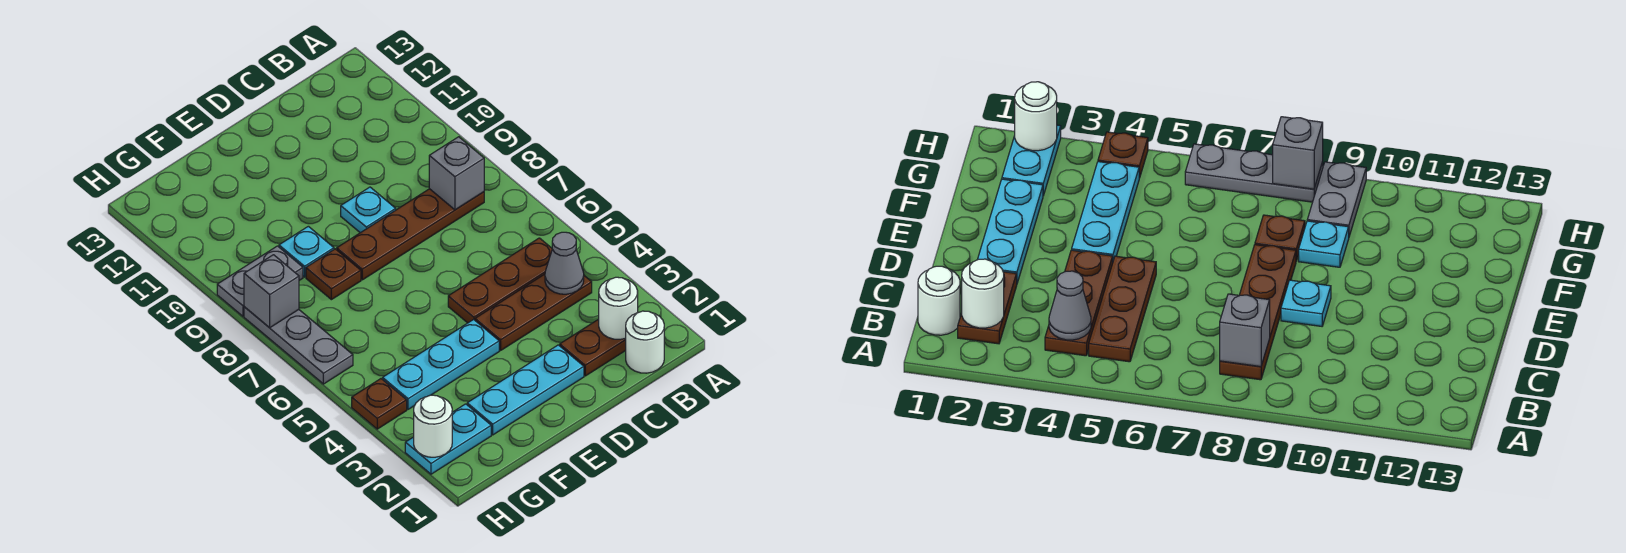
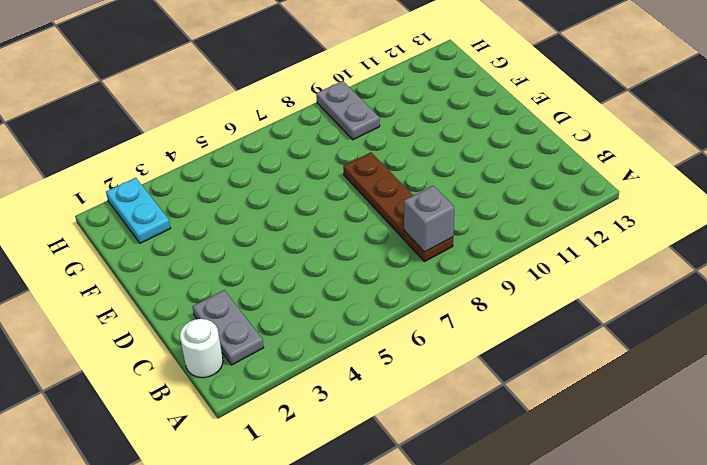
grey plate B2:C2 level 1 -> brown plate B2:C2 level 1
none -> brown plate B4:D4 level 1
none -> brown plate B5:D5 level 1
none -> cyan plate D2:F2 level 1

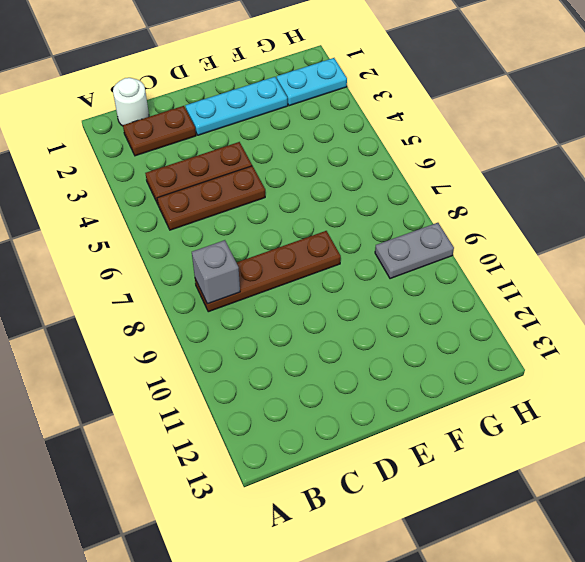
none -> cyan plate D9 level 1
none -> cyan plate E4:G4 level 1
none -> brown plate F8 level 1

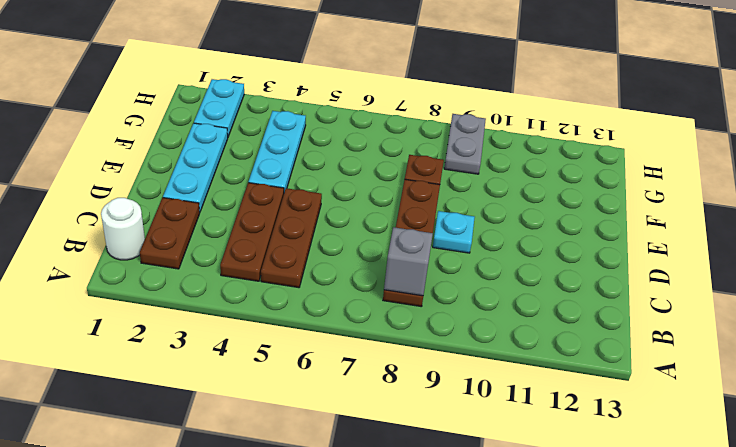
none -> cyan plate F9 level 1
none -> brown plate H4 level 1
none -> grey plate H6:H8 level 1

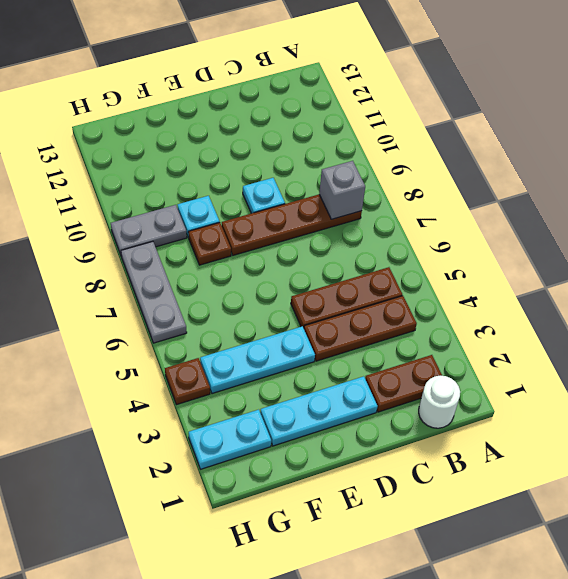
none -> white round brick B2 level 2
none -> grey cone B4 level 2
none -> white round brick H2 level 2

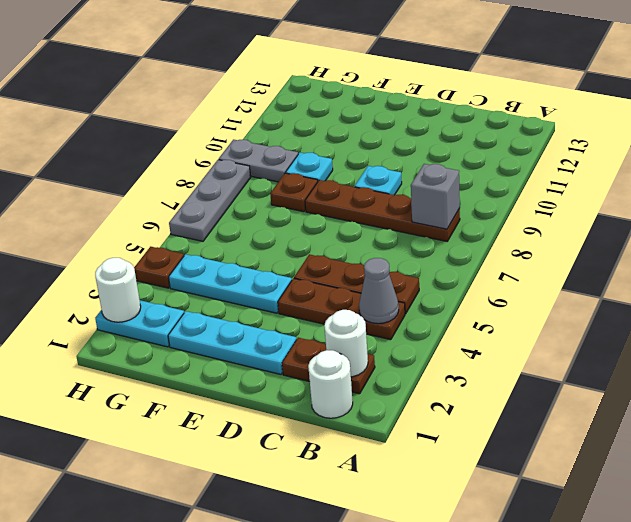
none -> grey brick H8 level 2

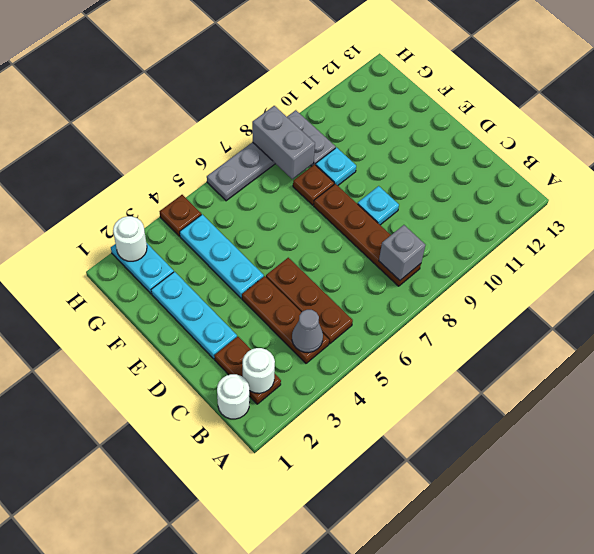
grey brick G8:H8 level 2 -> grey brick H8 level 2

